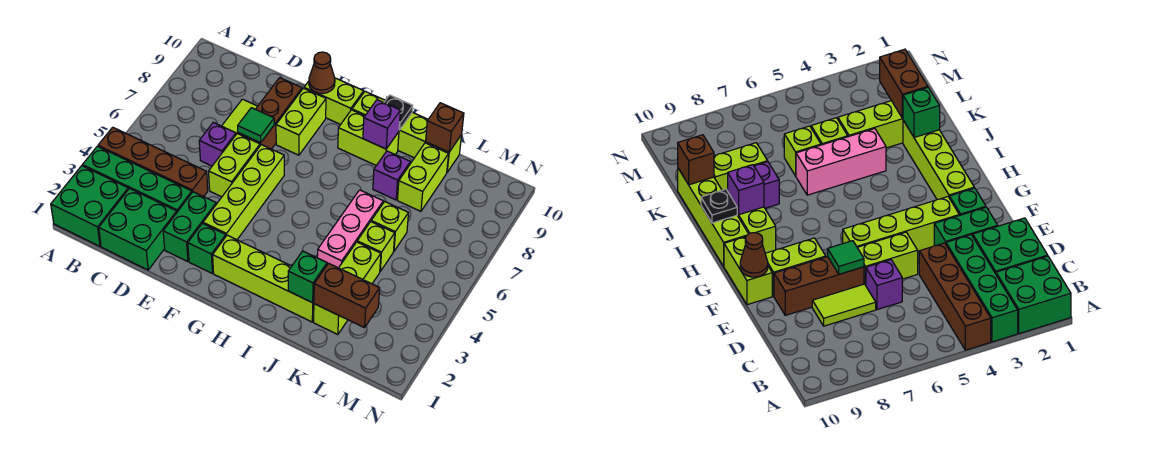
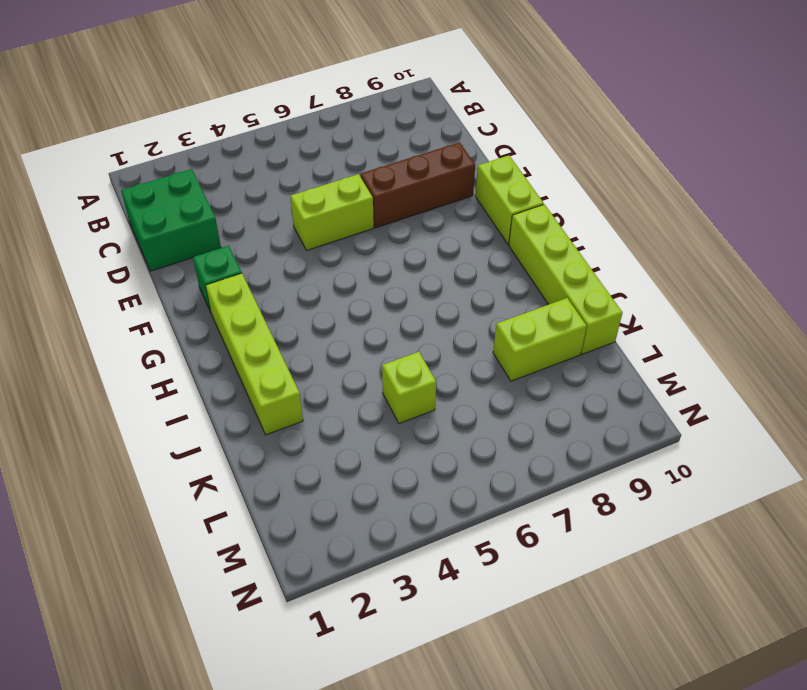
none -> green brick A1:B2 level 1
none -> green brick A3:D3 level 1
none -> brown brick A4:D4 level 1

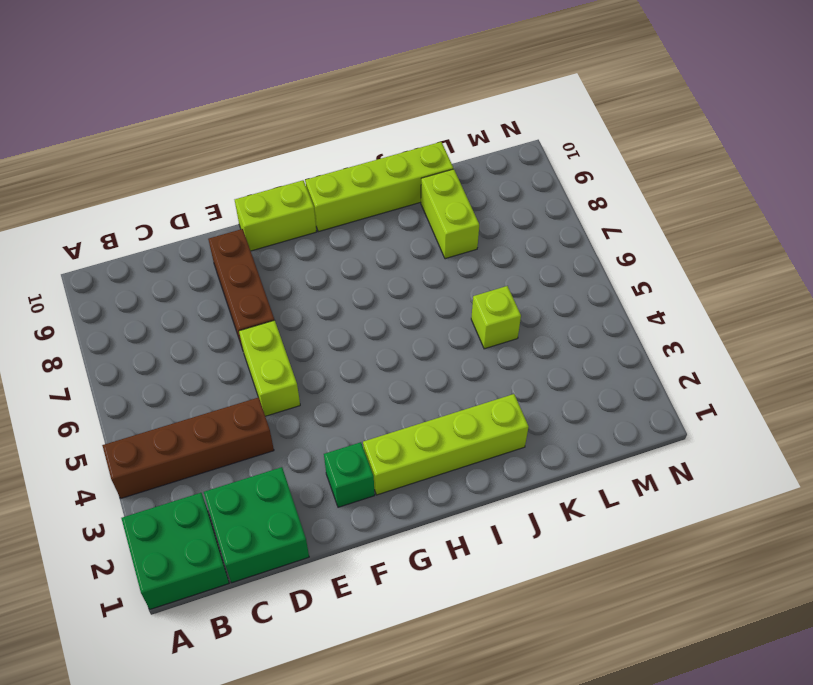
none -> green brick A3:D3 level 1
none -> purple brick D6 level 1
none -> lime tile D7:D8 level 1

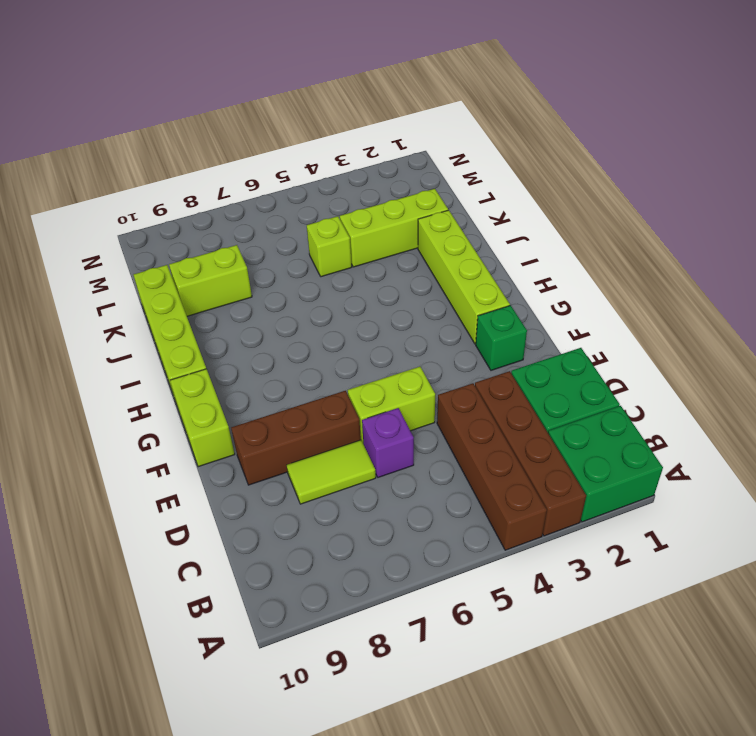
brown brick A3:D3 level 1 -> green brick A3:D3 level 1
none -> green brick E2:E3 level 1
none -> lime brick F3:F6 level 1
none -> lime brick F8:F9 level 1

